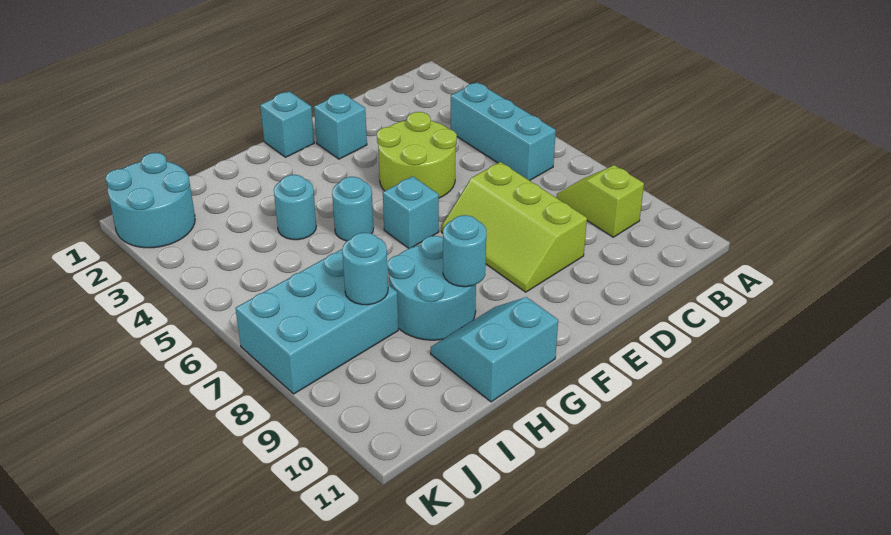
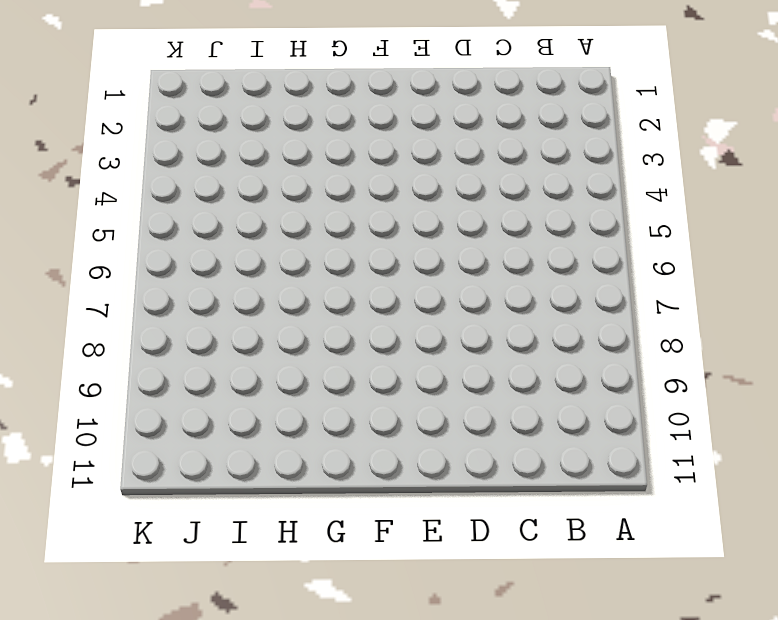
none -> cyan brick B4:B6 level 1
none -> lime slope B8:B9 level 1 top 9
none -> lime round brick D4:E5 level 1

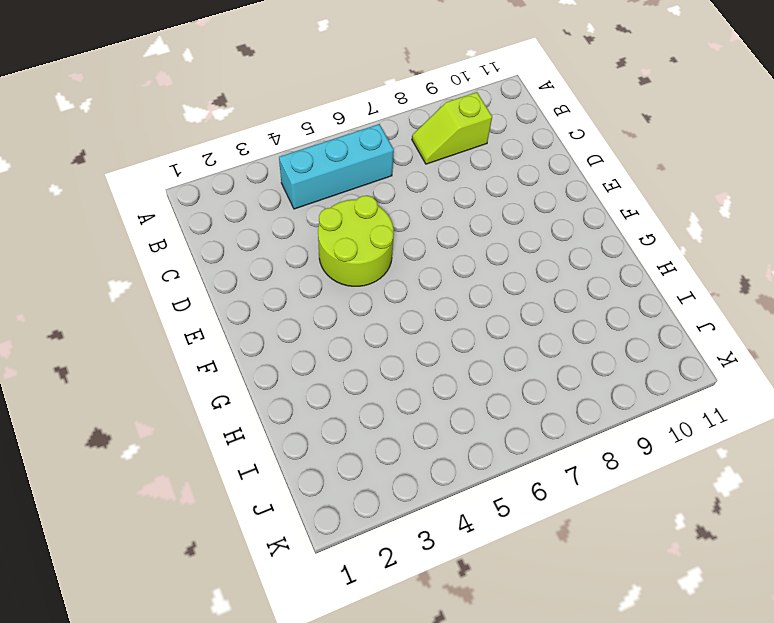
none -> lime slope D7:E9 level 1 top D
none -> cyan brick E2 level 1
none -> cyan brick F1 level 1

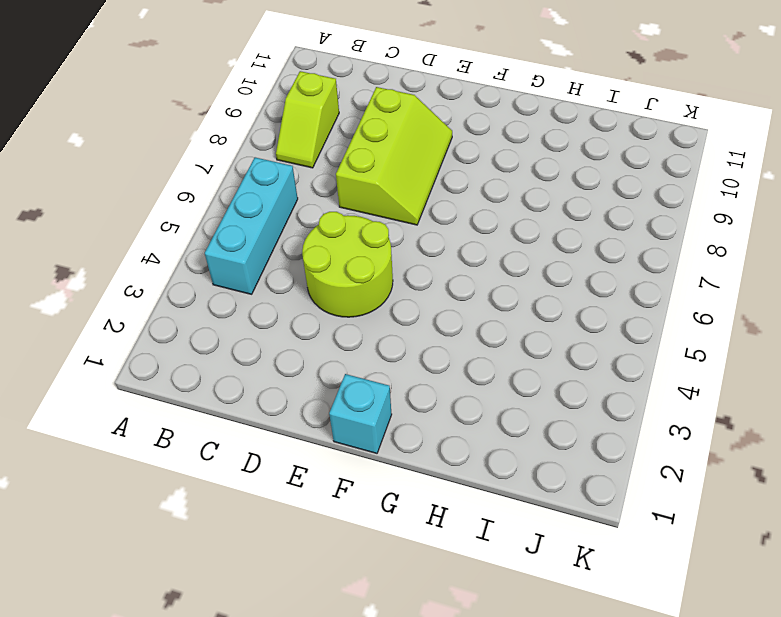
none -> cyan brick E2 level 1
none -> cyan brick F6 level 1
none -> cyan round brick G5 level 1

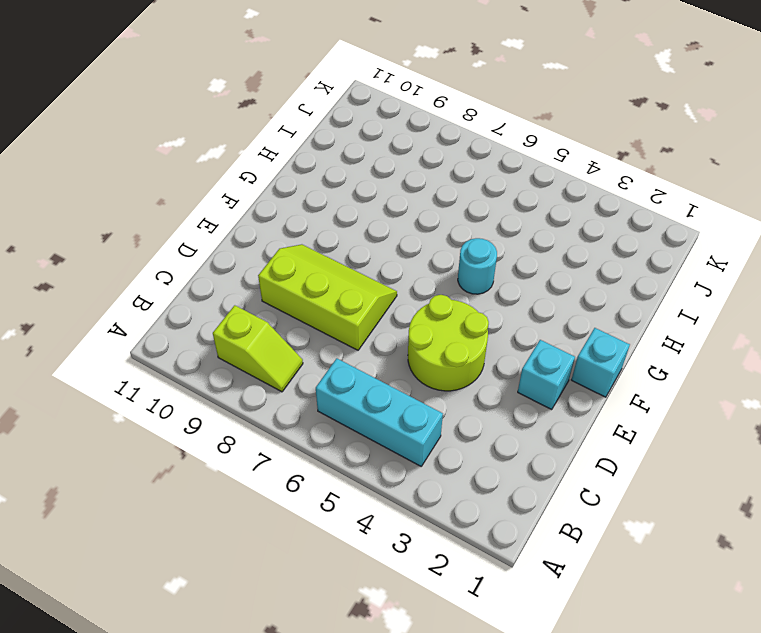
none -> cyan brick F6 level 1
none -> cyan round brick G8:H9 level 1
none -> cyan slope G10:H11 level 1 top 11

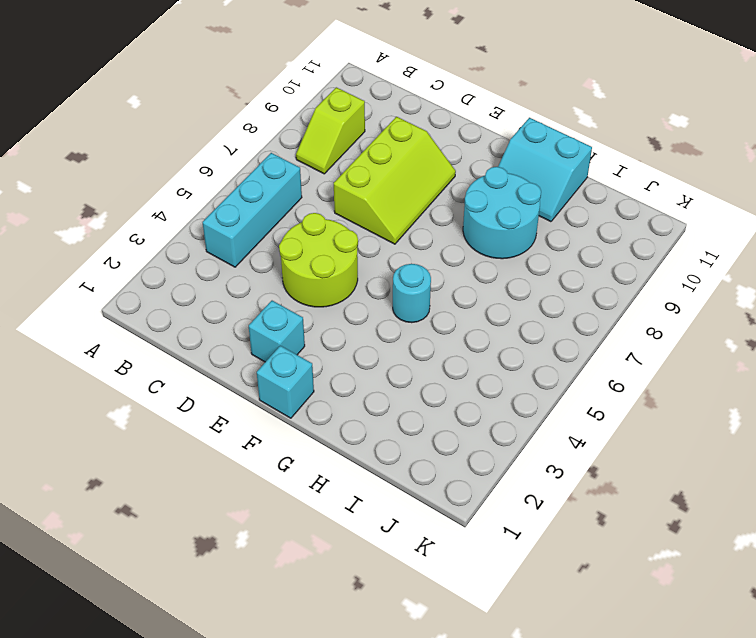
none -> cyan brick F6 level 1
none -> cyan round brick H4 level 1
none -> cyan brick I7:K8 level 1

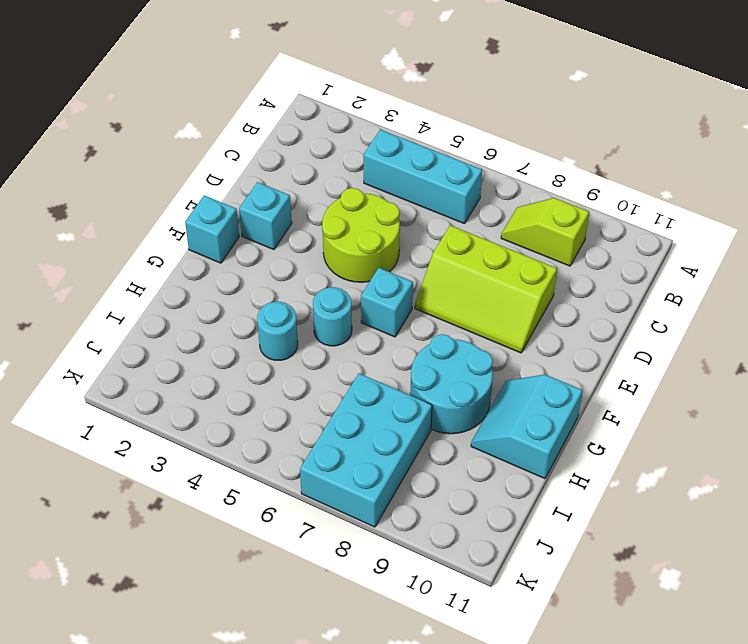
none -> cyan round brick J1:K2 level 1
none -> cyan round brick G9 level 2
none -> cyan round brick I8 level 2

